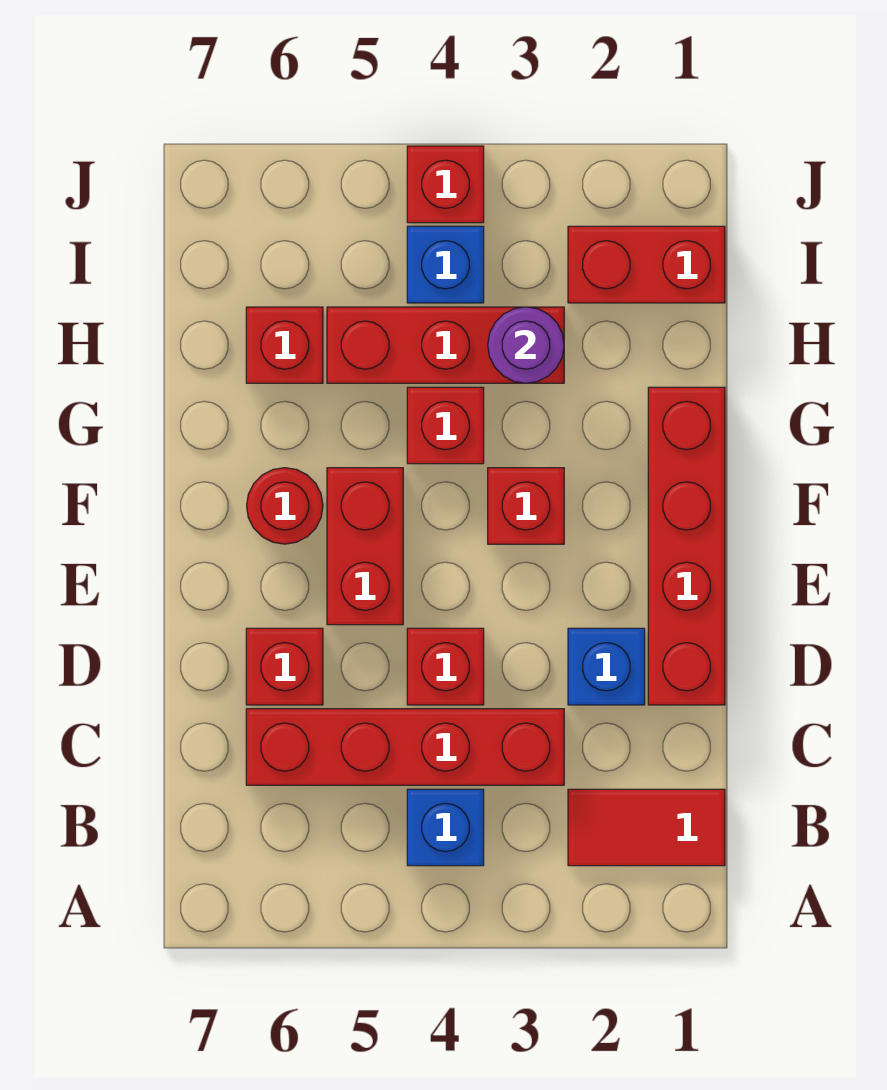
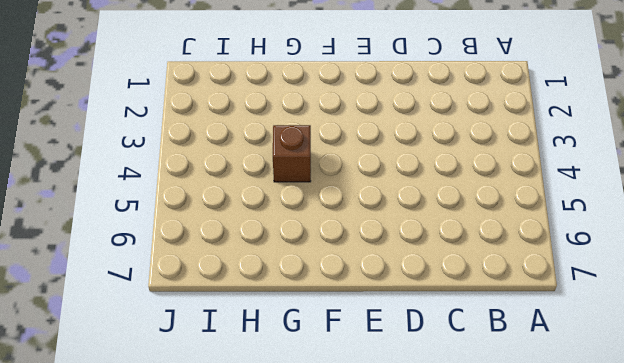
brown brick G4 level 1 -> red brick G4 level 1
none -> red tile B1:B2 level 1
none -> blue brick B4 level 1
none -> red brick C3:C6 level 1

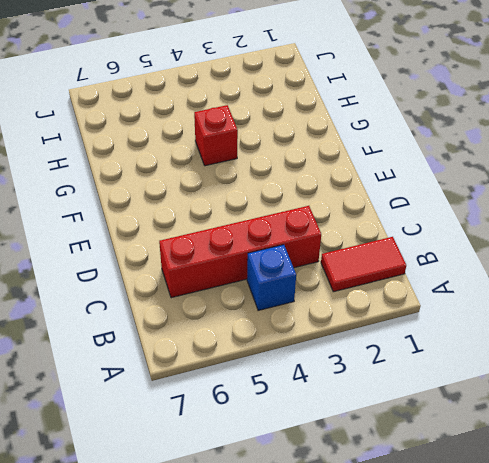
none -> red brick D1:G1 level 1
none -> blue brick D2 level 1
none -> red brick D4 level 1

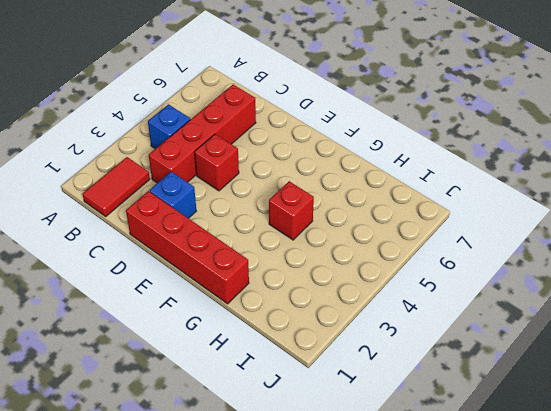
none -> red brick D6 level 1
none -> red brick E5:F5 level 1
none -> red brick F3 level 1

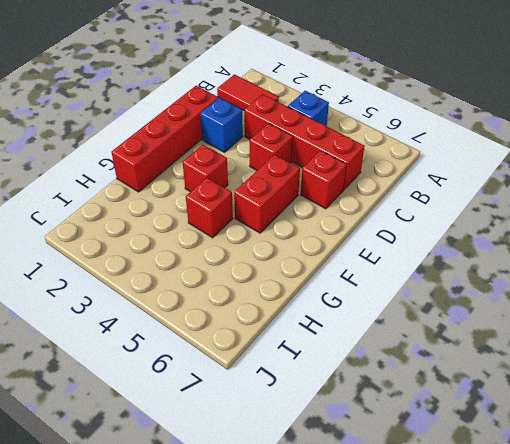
none -> red round brick F6 level 1
none -> red brick H3:H5 level 1
none -> red brick H6 level 1

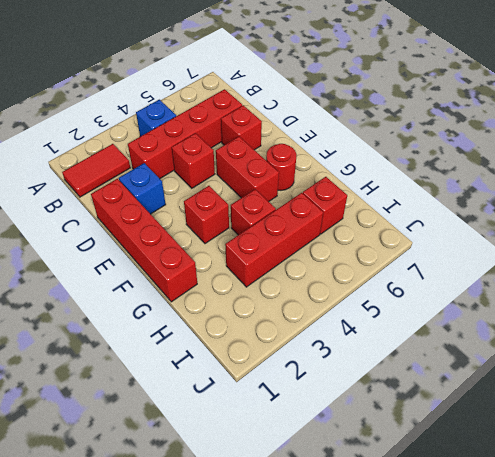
none -> red brick I1:I2 level 1
none -> blue brick I4 level 1
none -> red brick J4 level 1

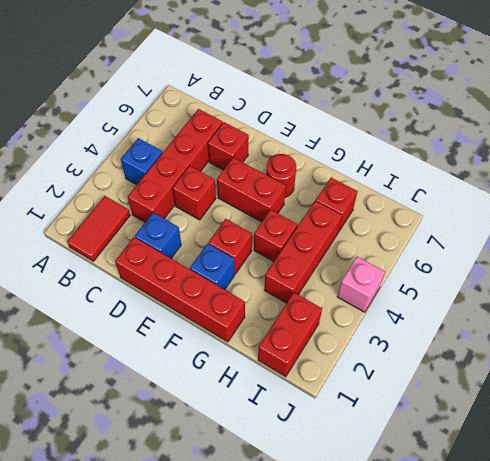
blue brick F2 level 1 -> blue brick I4 level 1
pink brick J4 level 1 -> red brick J4 level 1
none -> purple round brick H3 level 2

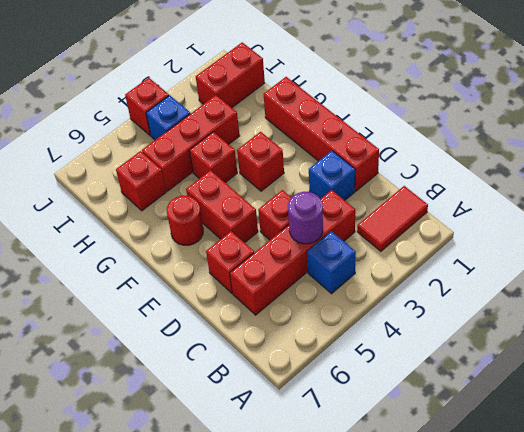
purple round brick C4 level 2 -> purple round brick H3 level 2

